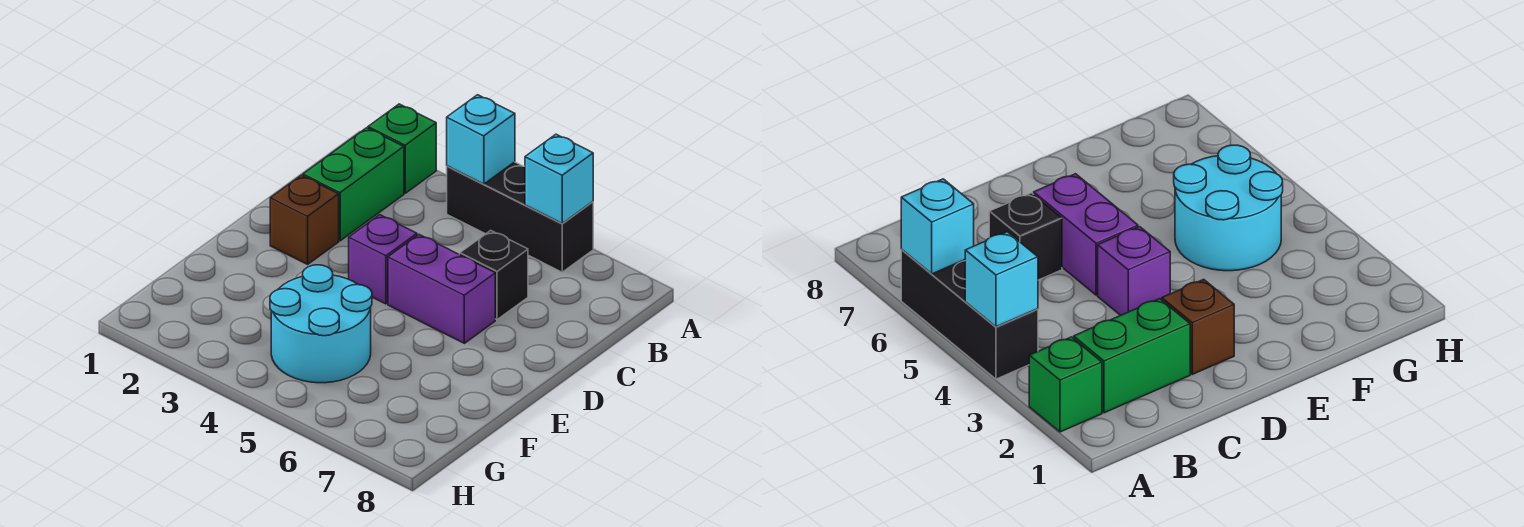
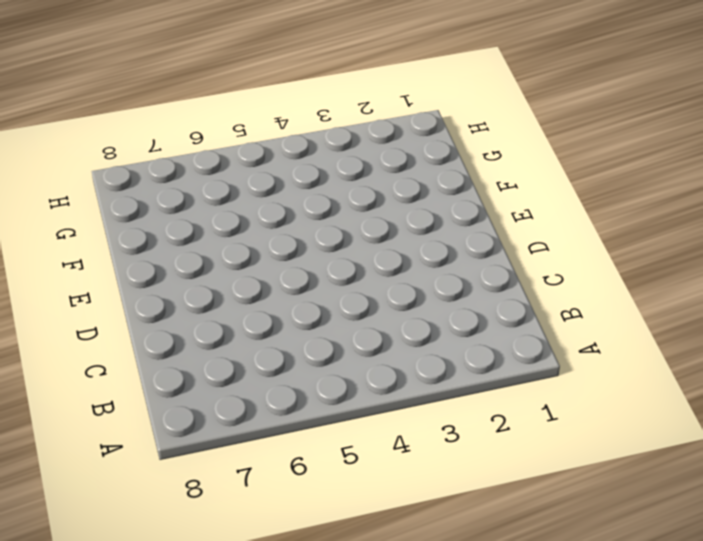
none -> green brick A2 level 1
none -> black brick A4:A6 level 1

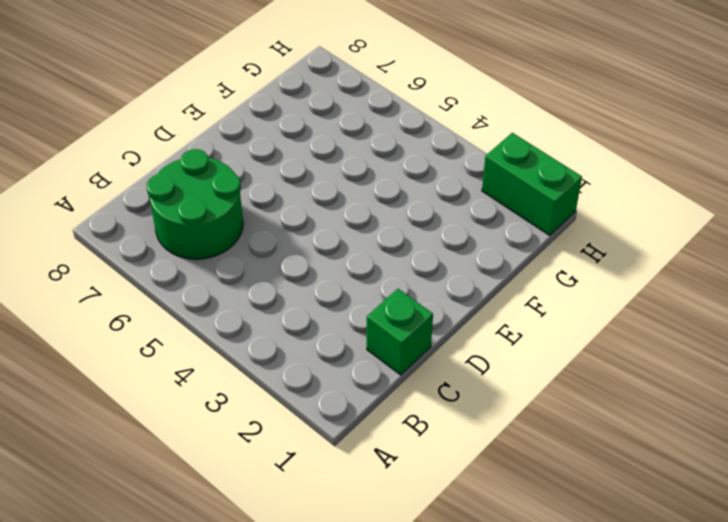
green round brick B6:C7 level 1 -> black brick C6 level 1
green brick C1 level 1 -> green brick A2 level 1
green brick H1:H2 level 1 -> green brick B2:C2 level 1
none -> black brick A4:A6 level 1
none -> brown brick D2 level 1

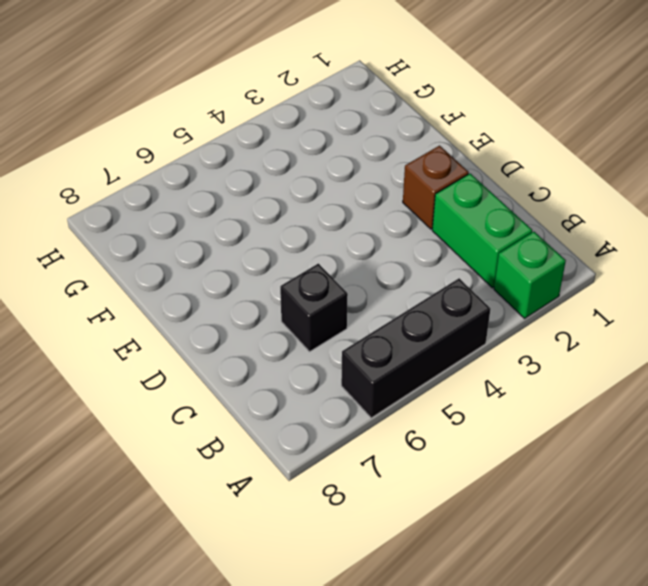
none -> purple brick D4 level 1
none -> purple brick D5:D6 level 1

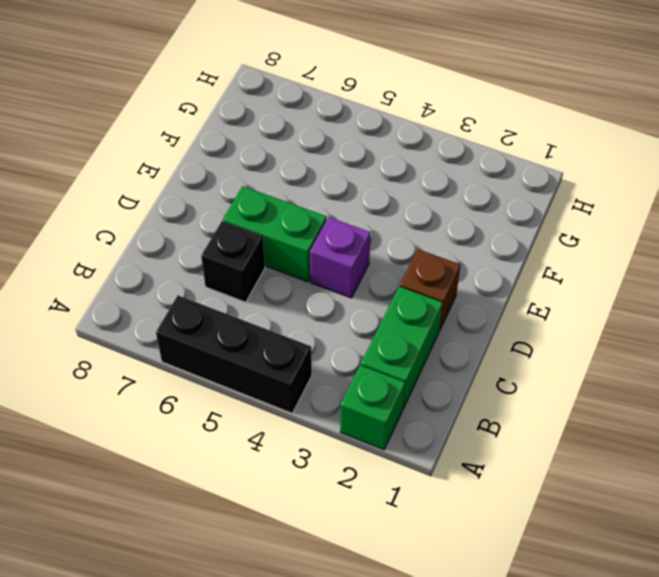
green brick D5:D6 level 1 -> purple brick D5:D6 level 1
none -> cyan round brick F4:G5 level 1
none -> cyan brick A4 level 2

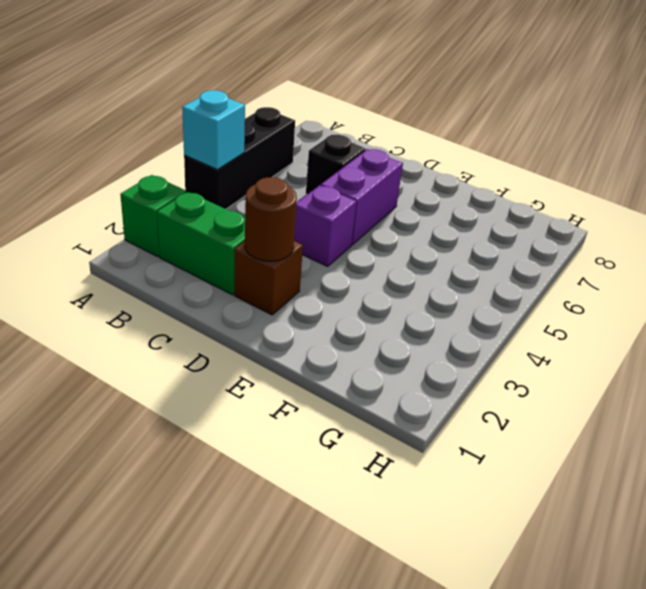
brown round brick D2 level 2 -> none
none -> cyan round brick F4:G5 level 1
none -> cyan brick A6 level 2

